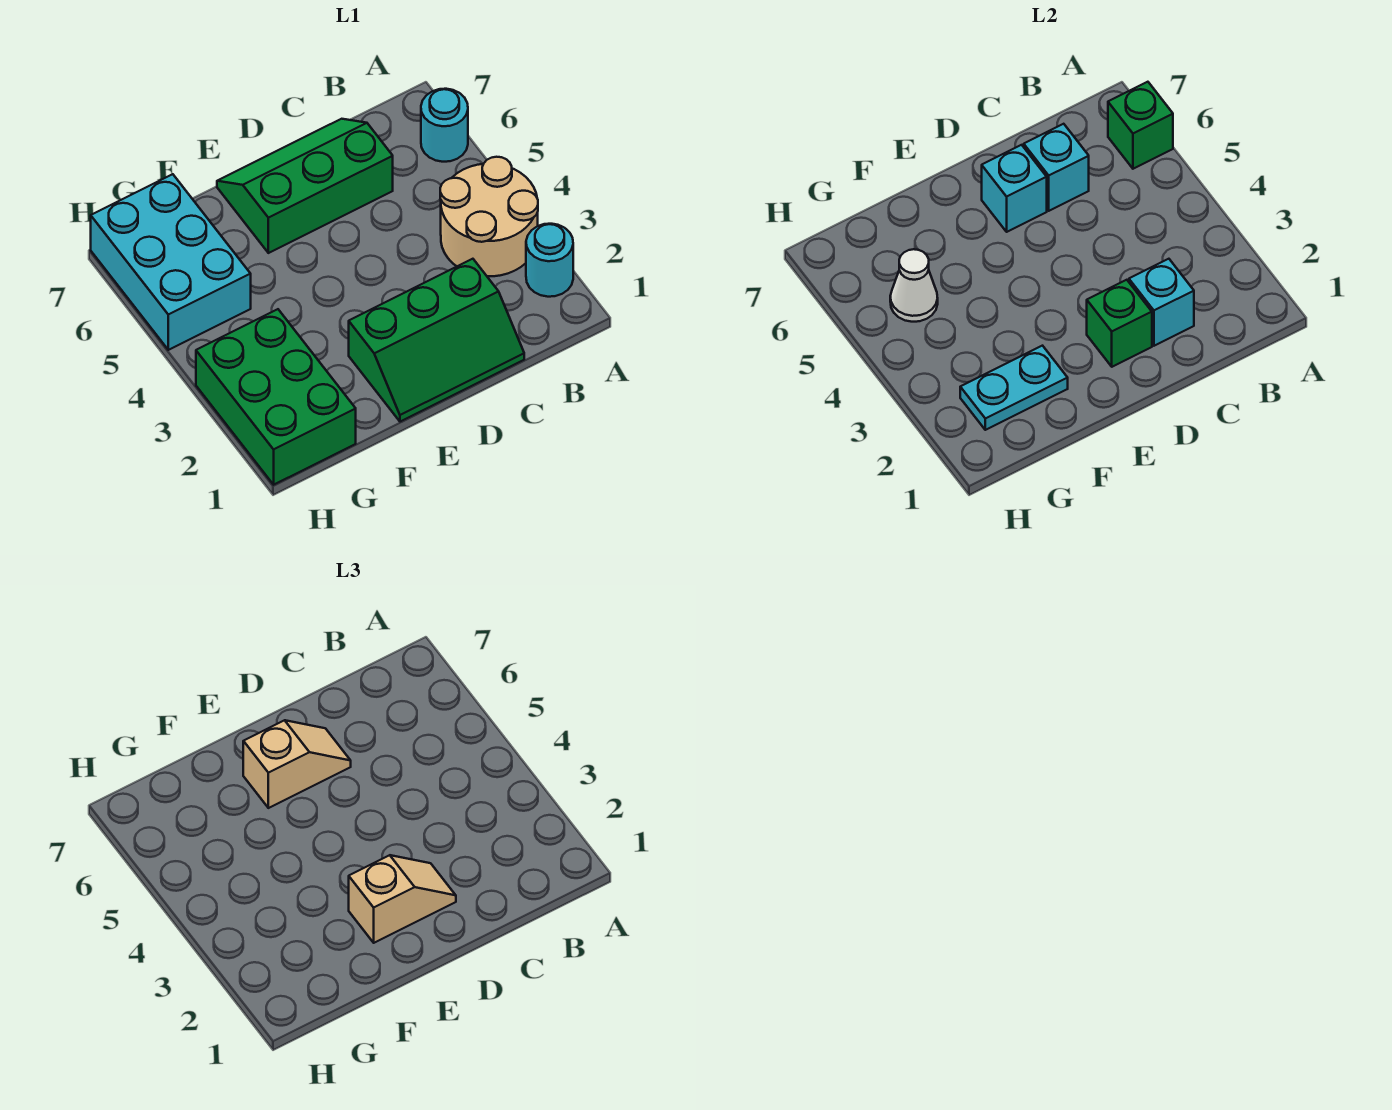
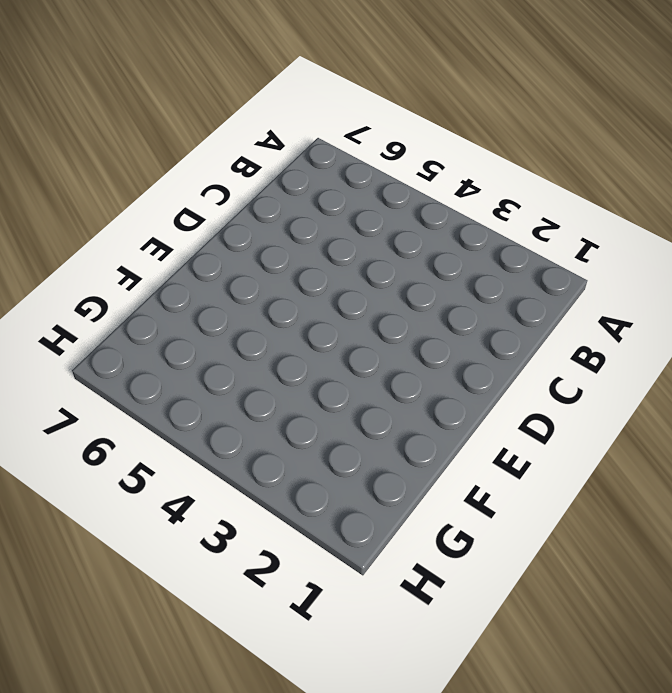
none -> cyan round brick A2 level 1
none -> tan round brick A3:B4 level 1
none -> cyan round brick A6 level 1

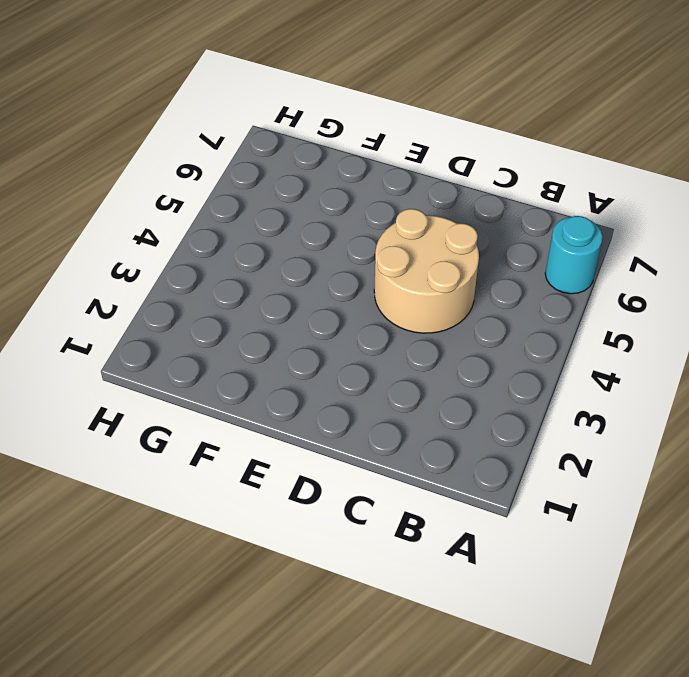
tan round brick C4:D5 level 1 -> tan round brick A3:B4 level 1
none -> cyan round brick A2 level 1
none -> green slope C1:E2 level 1 top 2
none -> green slope C6:E7 level 1 top 6

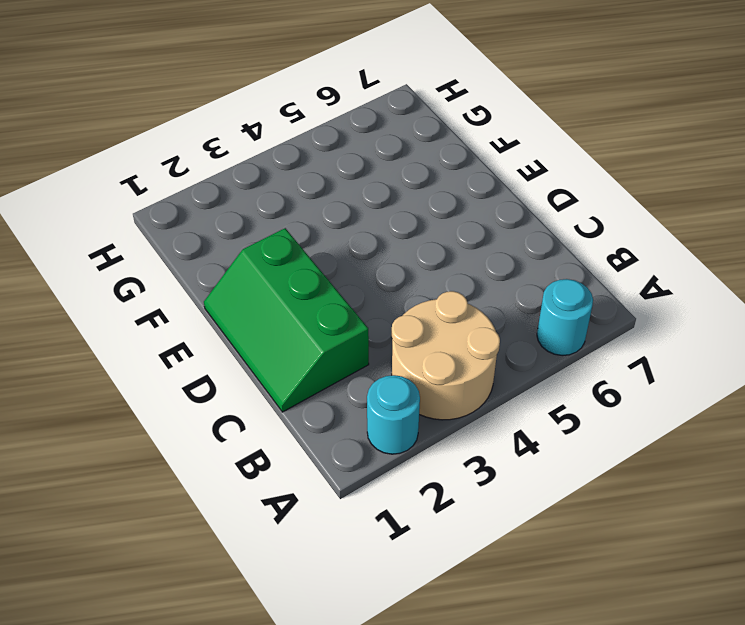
none -> green slope C6:E7 level 1 top 6
none -> green brick G1:H3 level 1
none -> cyan brick G5:H7 level 1

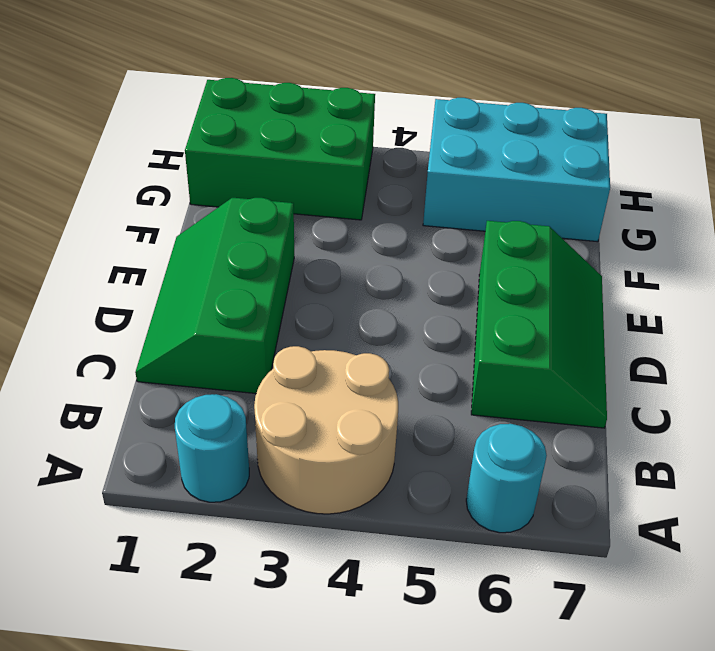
none -> green brick A6 level 2
none -> cyan brick C2 level 2
none -> cyan brick C6 level 2

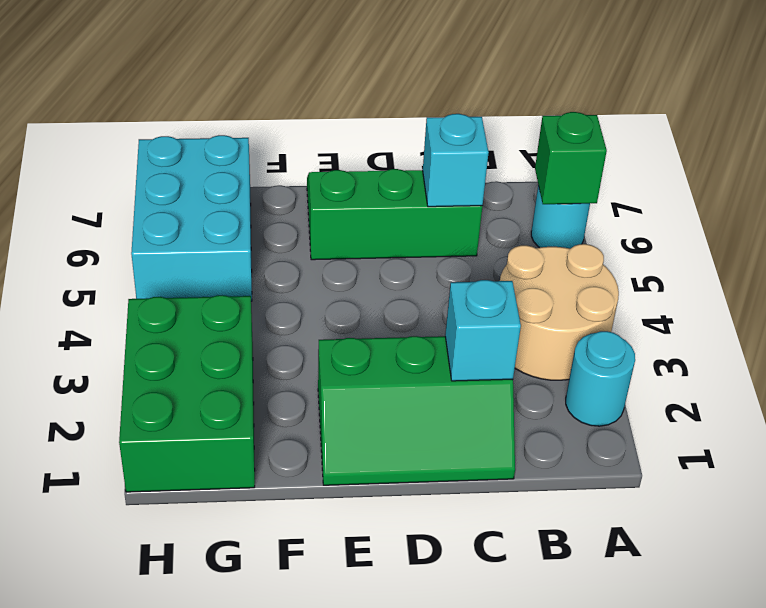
none -> green brick D2 level 2
none -> cyan brick D6 level 2
none -> cyan plate F2:G2 level 2

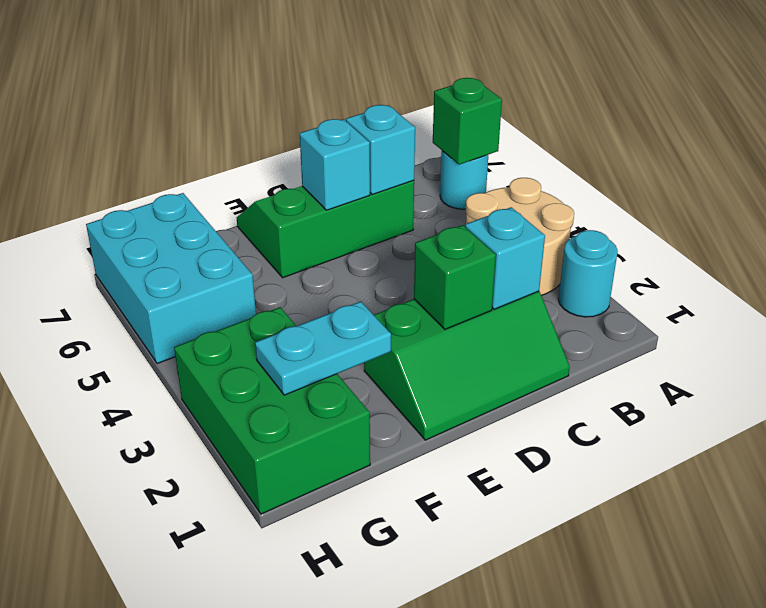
none -> white cone G5 level 2
none -> tan slope D2:E2 level 3 top E
none -> tan slope D6:E6 level 3 top E

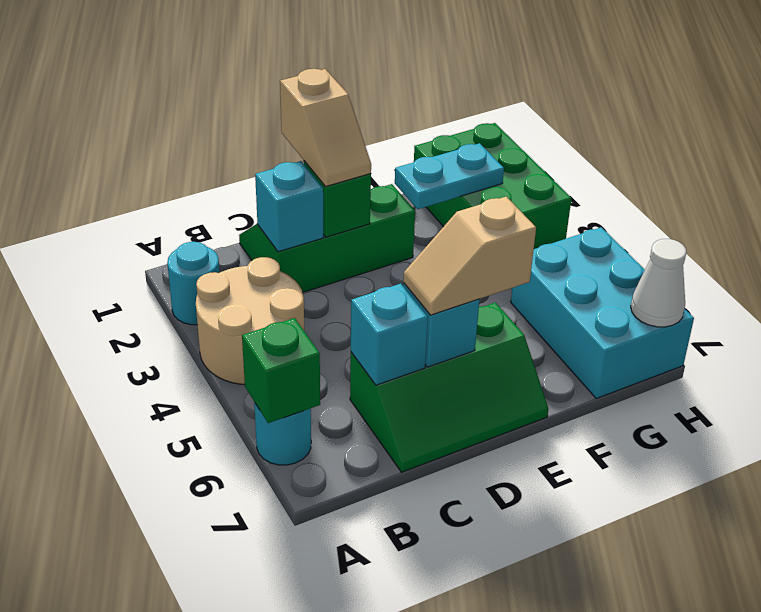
tan slope D1:D2 level 3 top 1 -> tan slope D2:E2 level 3 top E
white cone H7 level 2 -> white cone G5 level 2

